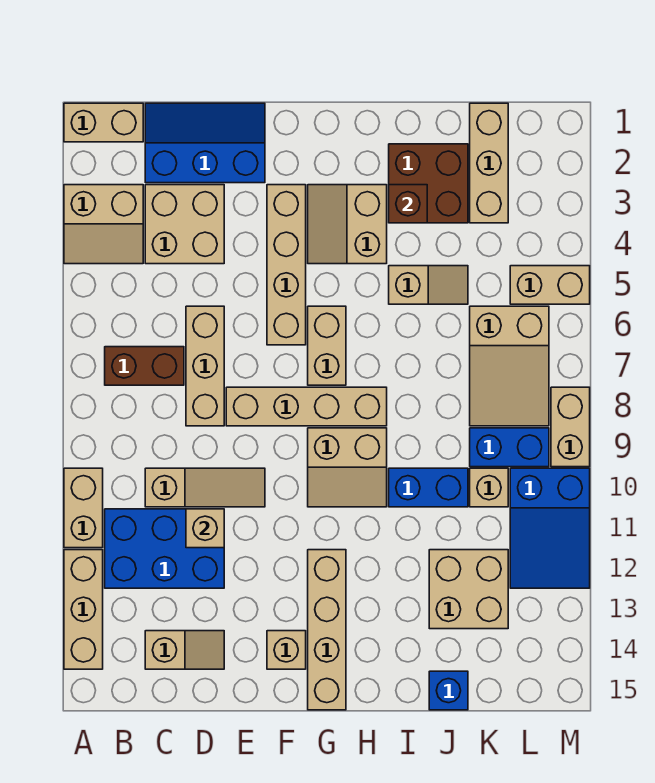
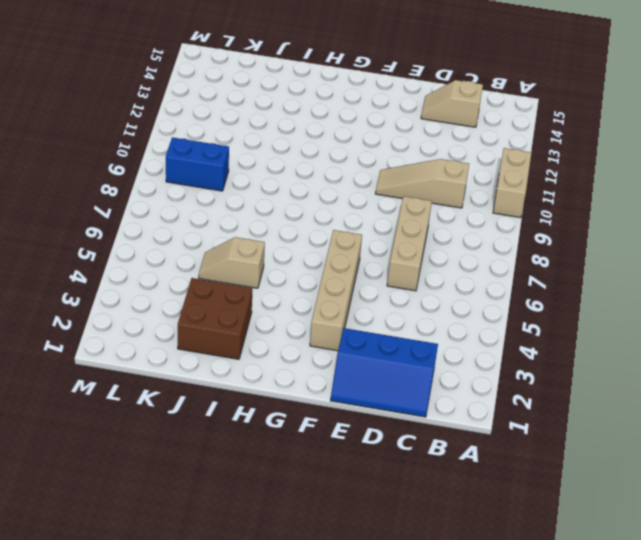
none -> tan brick A1:B1 level 1
none -> tan slope A3:B4 level 1 top 3
none -> tan brick A12:A14 level 1
none -> brown brick B7:C7 level 1

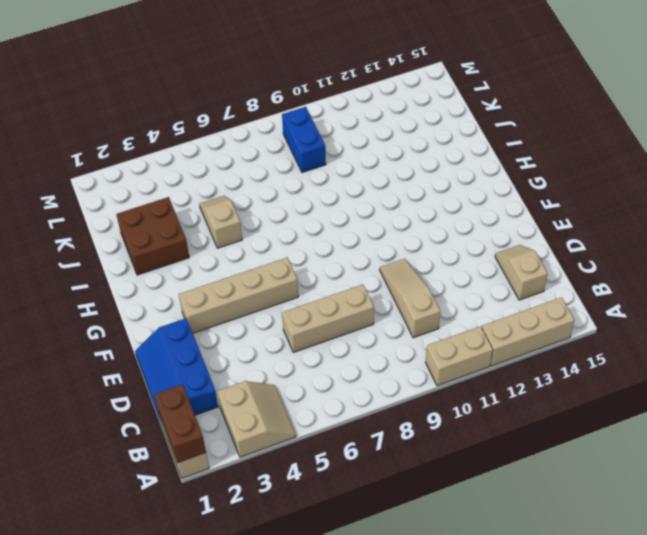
brown brick A1:B1 level 2 -> brown brick B7:C7 level 1
none -> blue brick B11:D12 level 1
none -> tan brick C3:D4 level 1
none -> tan brick E8:H8 level 1
none -> tan brick F14 level 1

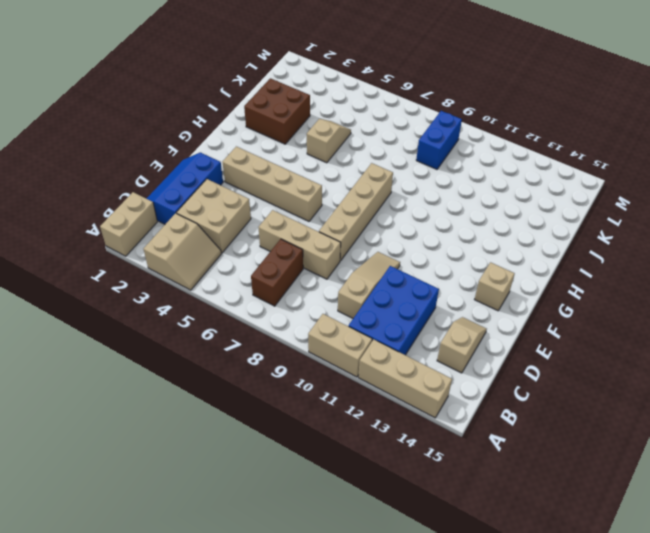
none -> tan slope G3:H4 level 1 top H
none -> tan brick G6:G7 level 1
none -> tan slope G9:H10 level 1 top 9
none -> tan brick G12:G15 level 1

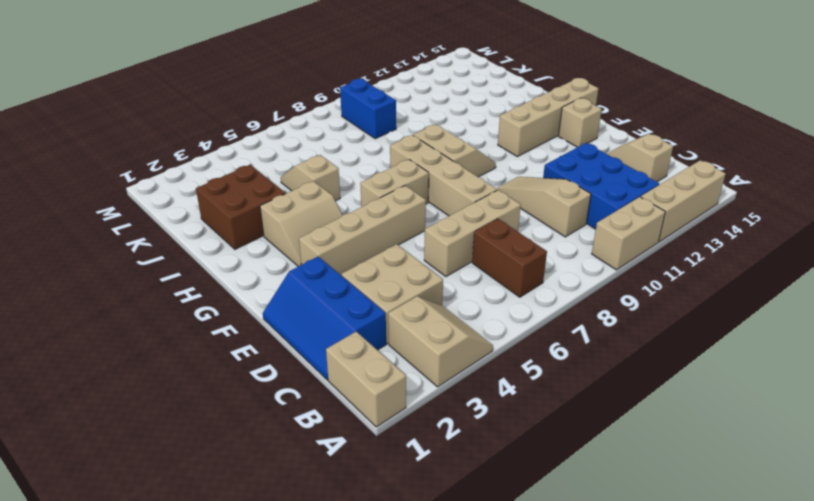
none -> blue brick I10:J10 level 1
none -> tan brick J12:K13 level 1
none -> blue brick J15 level 1
none -> tan brick K1:K3 level 1

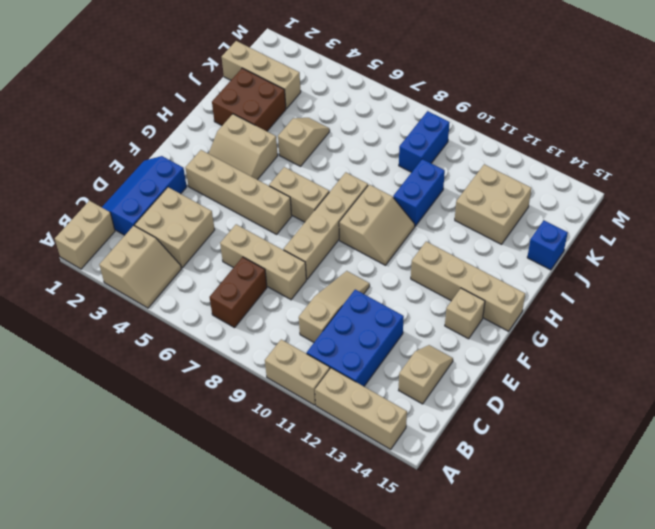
none -> tan slope K6:L8 level 1 top 6
none -> tan brick K10 level 1
none -> tan brick L5:M5 level 1
none -> blue slope L10:M12 level 1 top 10

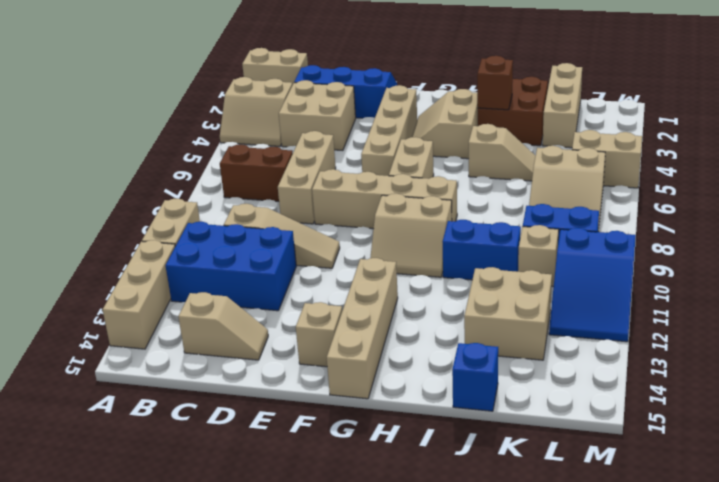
none -> tan brick M8:M9 level 1
none -> tan brick D11 level 2

